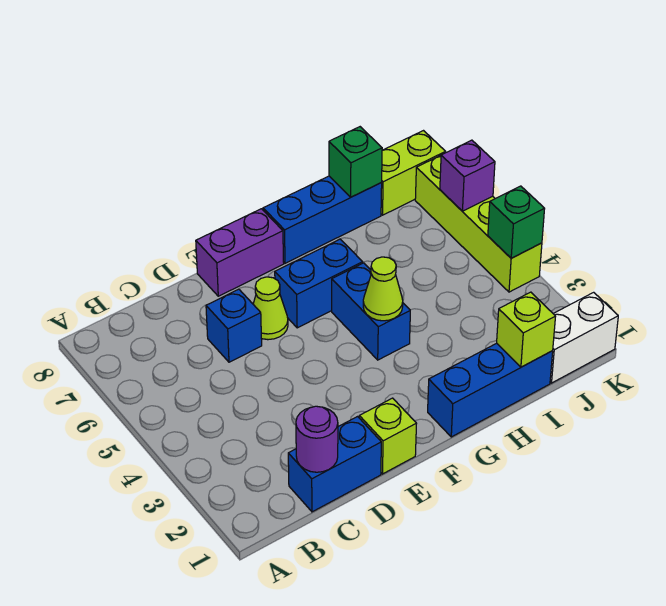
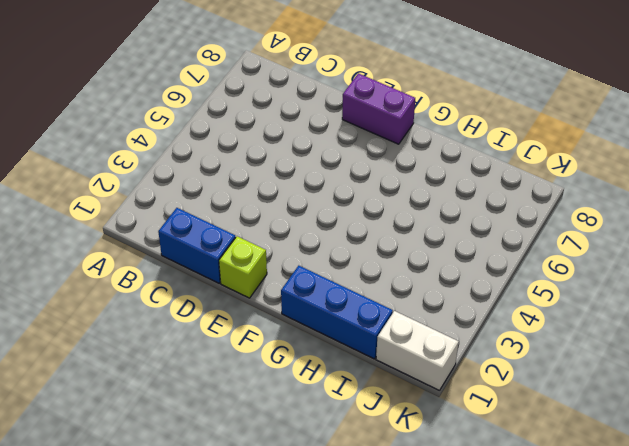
none -> blue brick D6 level 1
none -> lime cone E6 level 1
none -> blue brick F6:G6 level 1

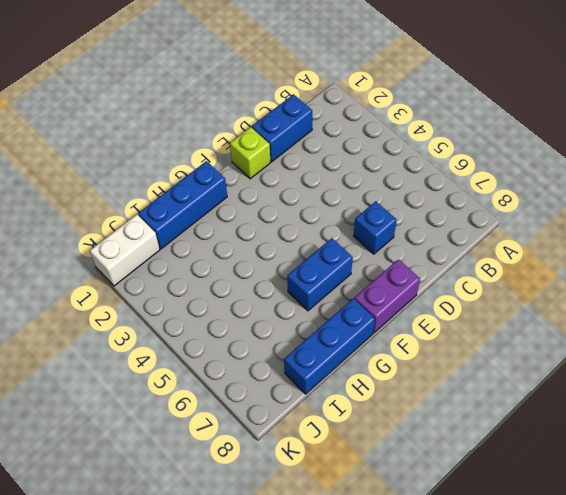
none -> lime cone E6 level 1
none -> blue brick G4:G5 level 1
none -> lime brick J8:K8 level 1

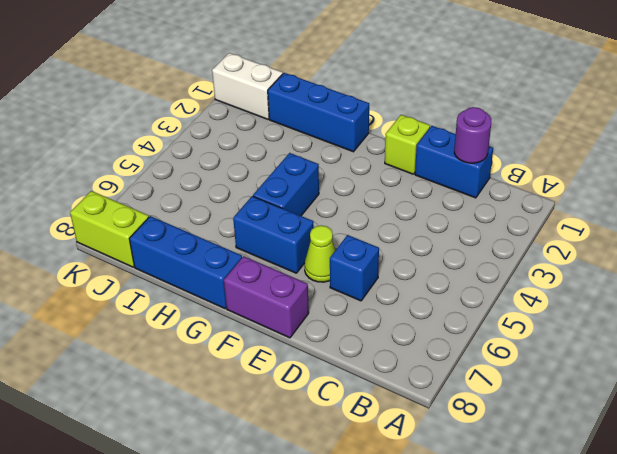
none -> lime brick K4:K7 level 1
none -> lime cone G4 level 2
none -> lime brick I1 level 2

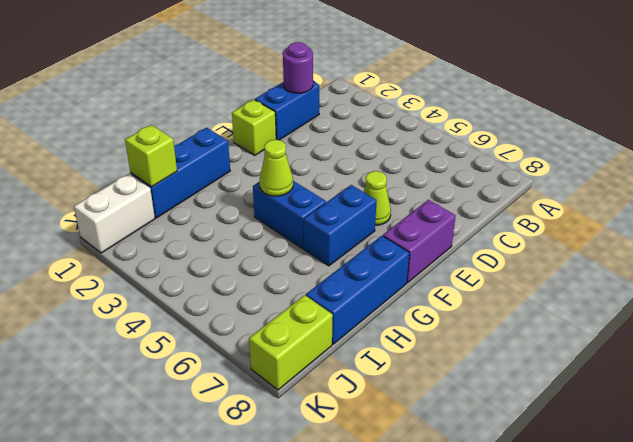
none -> blue brick D6 level 1
none -> lime brick K4:K7 level 1
none -> green brick I8 level 2

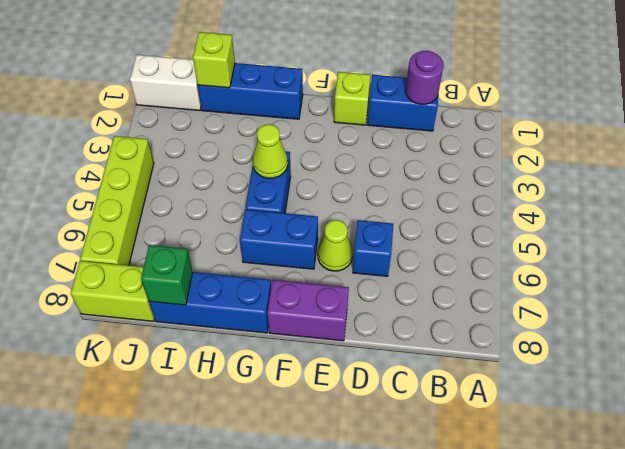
none -> green brick K4 level 2
none -> purple brick K6 level 2

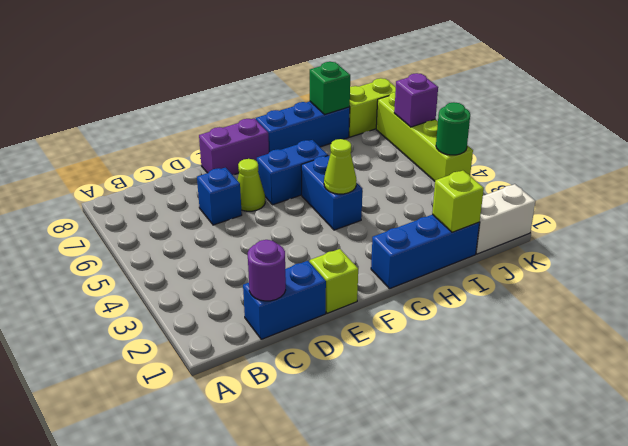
green round brick K4 level 2 -> green brick K4 level 2

